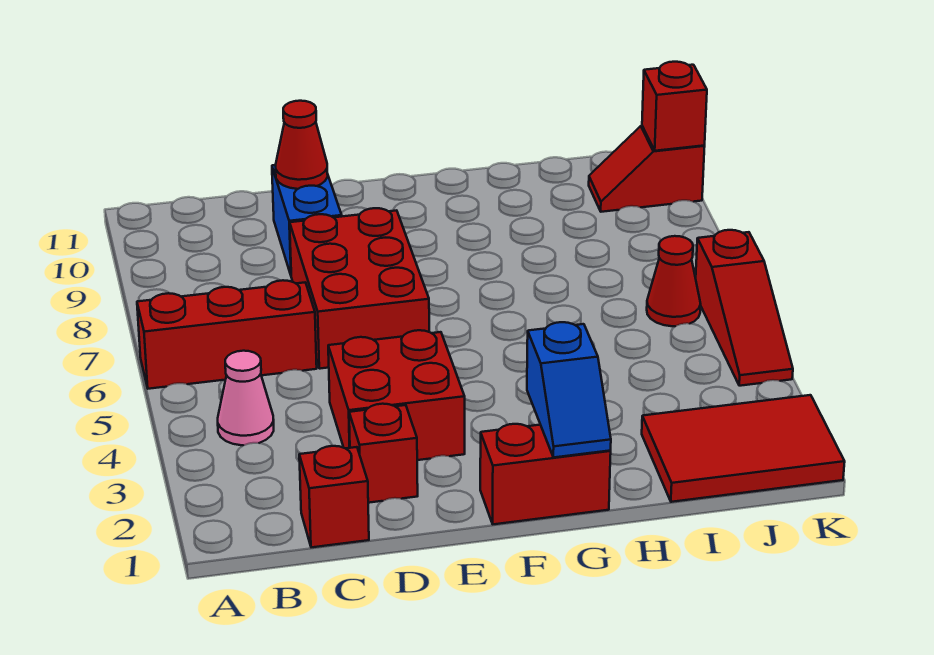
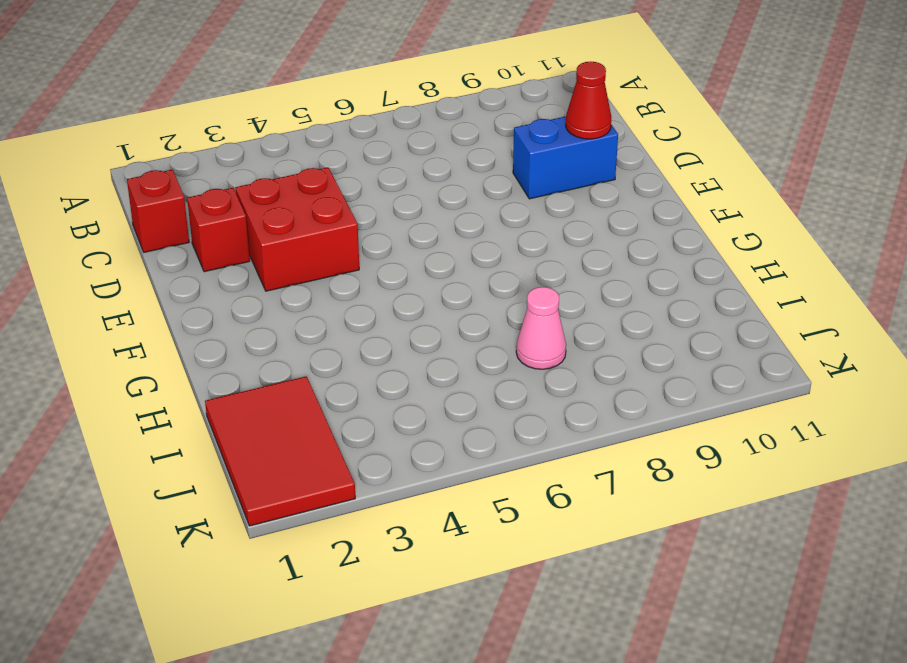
pink cone I7 level 1 -> pink cone B4 level 1
none -> red brick A6:C6 level 1
none -> red brick D6:E8 level 1
none -> red brick F1:G1 level 1

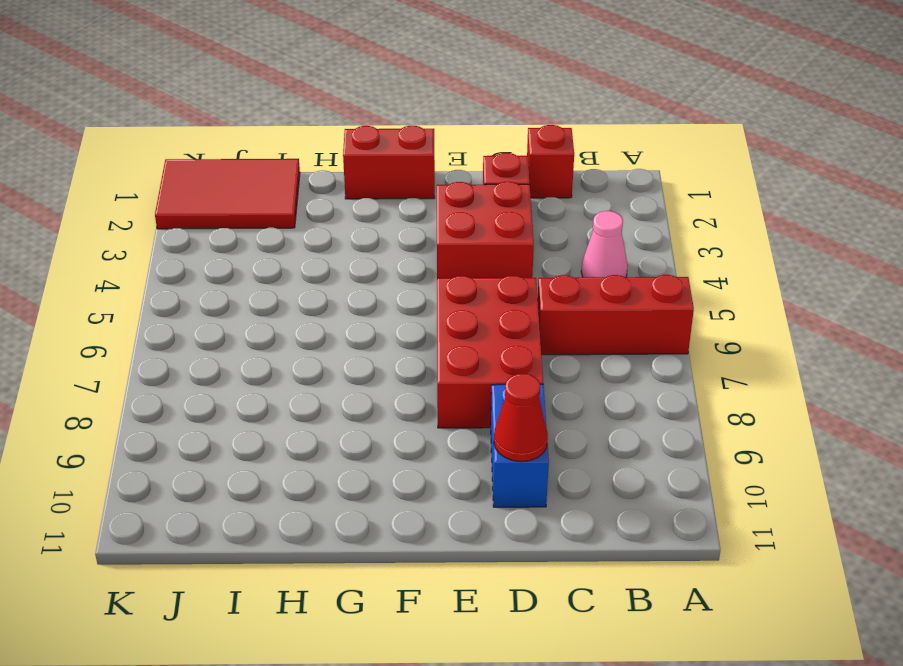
none -> red cone J6 level 1
none -> red slope J10:K10 level 1 top K
none -> red slope K4:K6 level 1 top 6

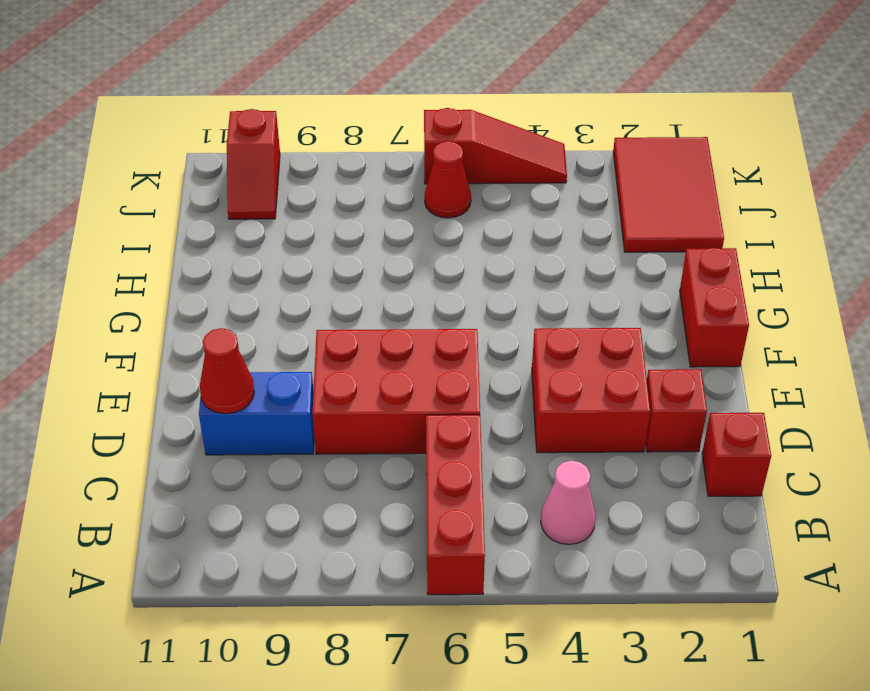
none -> blue slope G1:G2 level 2 top 2
none -> red brick K10 level 2

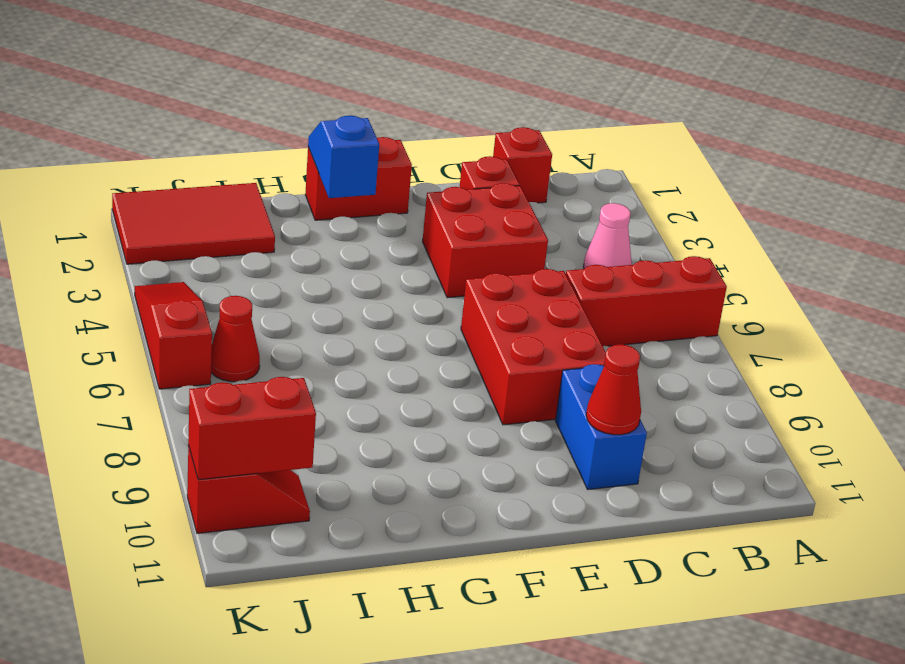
red brick J10:K10 level 2 -> red brick K10 level 2

